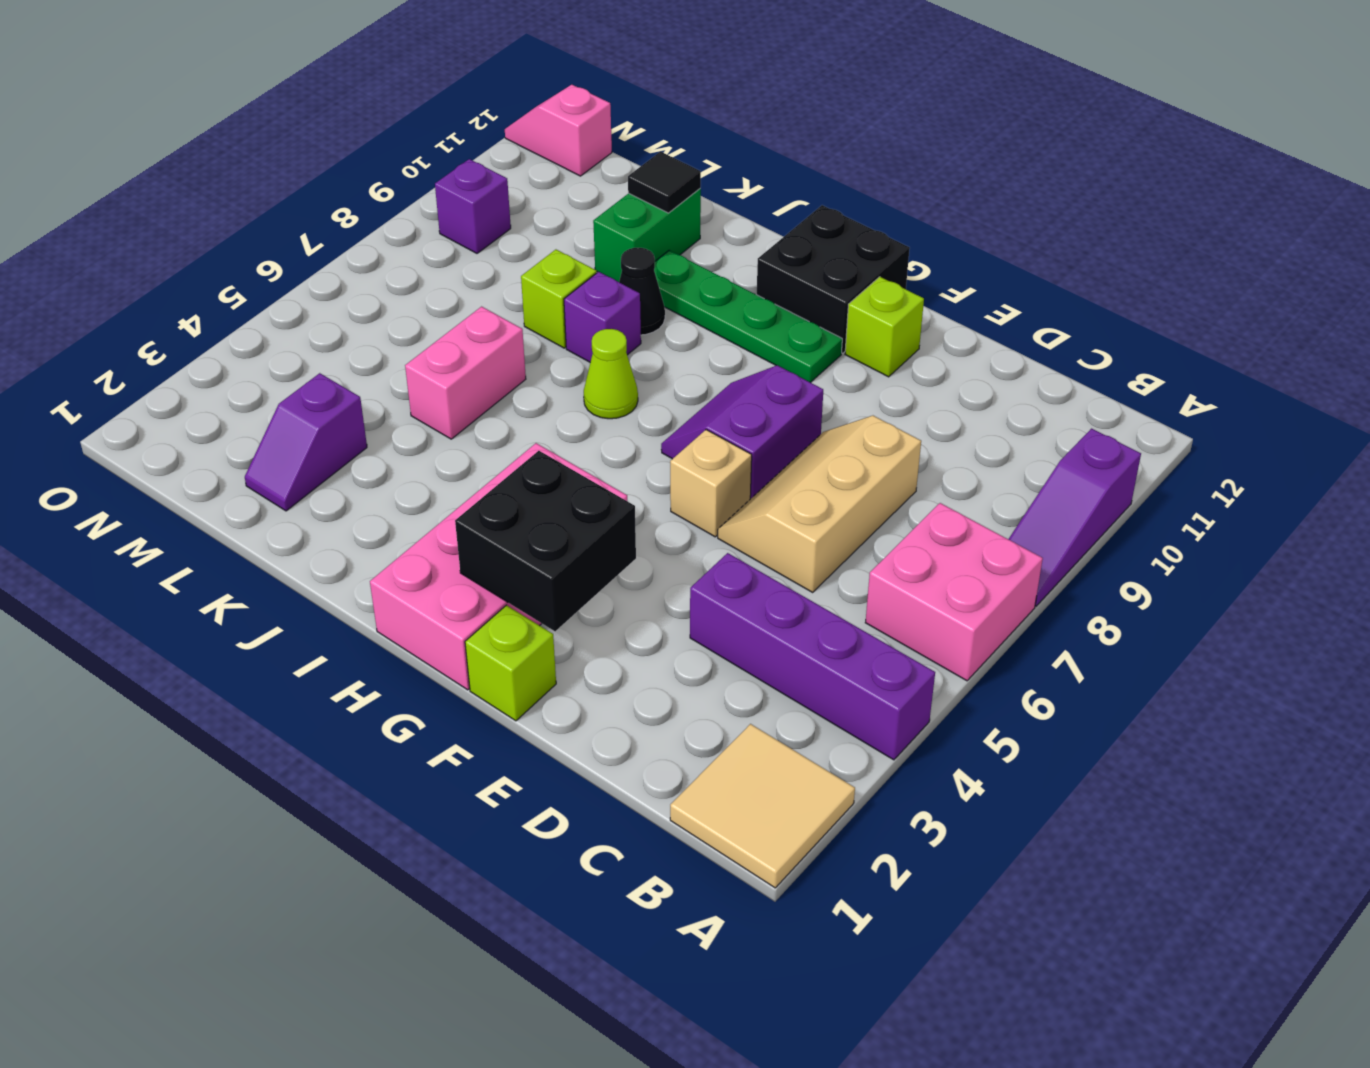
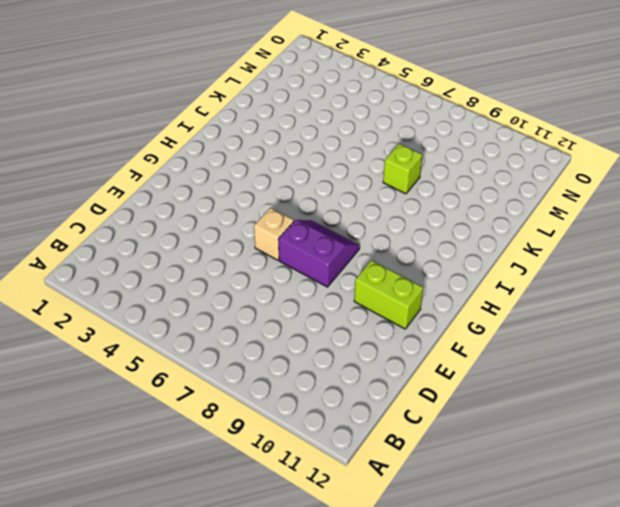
lime brick F10:F11 level 1 -> lime brick F11 level 1
none -> tan tile A1:B2 level 1
none -> purple brick A4:D4 level 1
none -> pink brick A6:B7 level 1

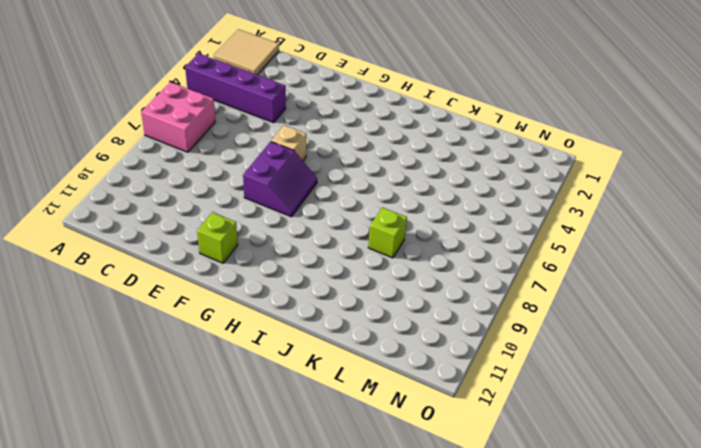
none -> purple slope A8:A10 level 1 top 10
none -> tan slope D6:E8 level 1 top D
none -> lime brick F1 level 1

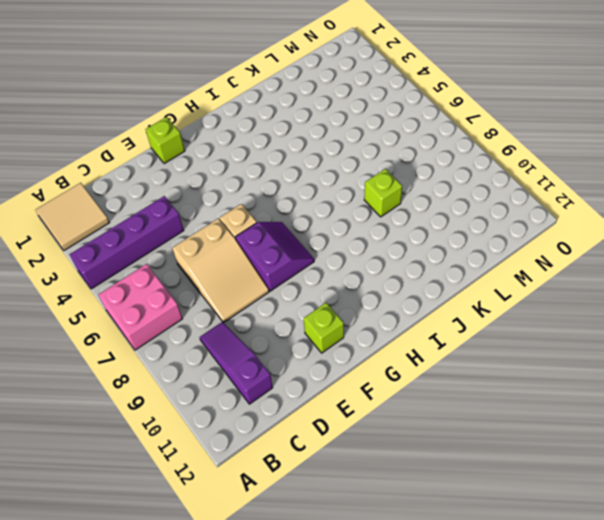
purple slope C9:C11 level 1 top 11 -> purple slope A8:A10 level 1 top 10
tan slope D6:E8 level 1 top 6 -> tan slope D6:E8 level 1 top D
none -> pink brick G1:H4 level 1
none -> green plate G10:J10 level 1
none -> black brick G11:H12 level 1

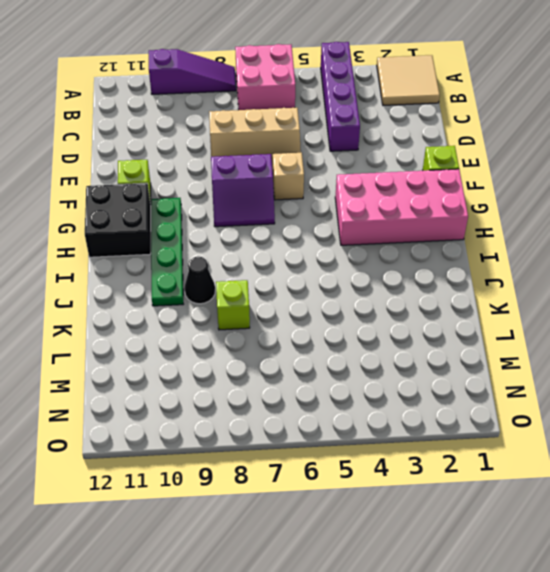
none -> lime cone I7 level 1
none -> purple brick J8 level 1
none -> pink brick K5:K6 level 1

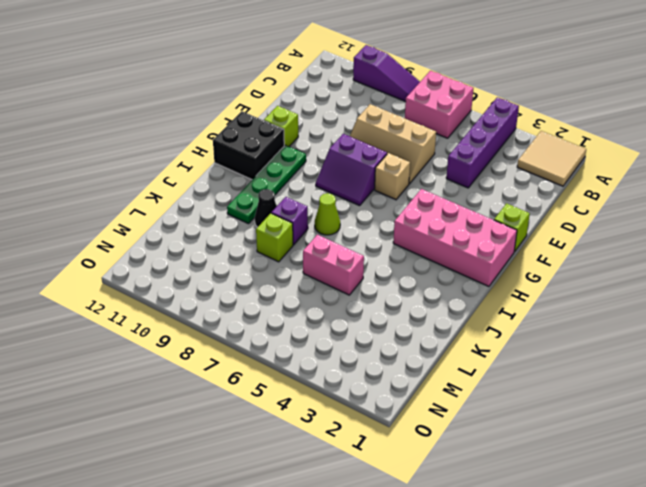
none -> green brick K10:K11 level 1
none -> purple slope L2:L3 level 1 top 3
none -> purple brick N9 level 1

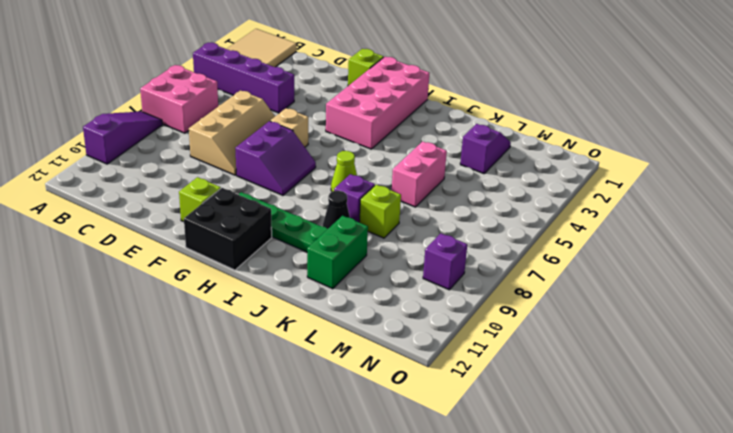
none -> pink slope N12:O12 level 1 top N
none -> black brick F2:G3 level 2
none -> black tile K11 level 2

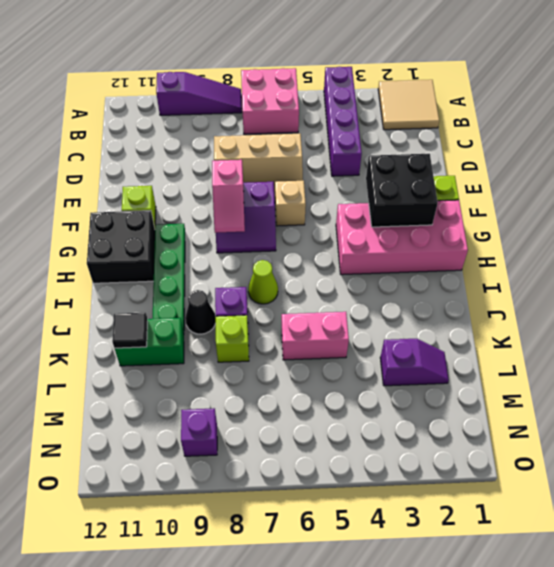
pink slope F8:G8 level 2 top F -> pink slope N12:O12 level 1 top N

